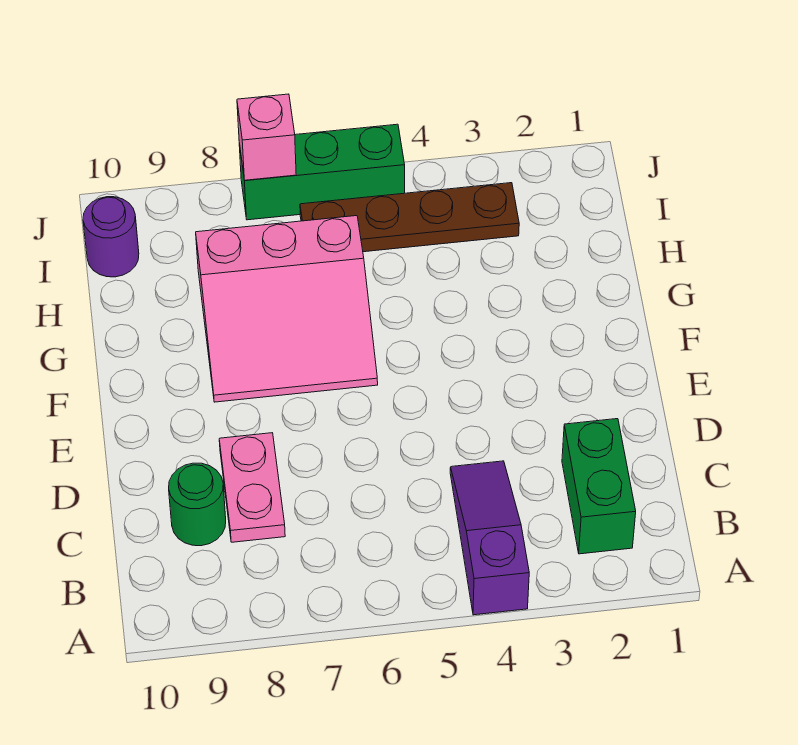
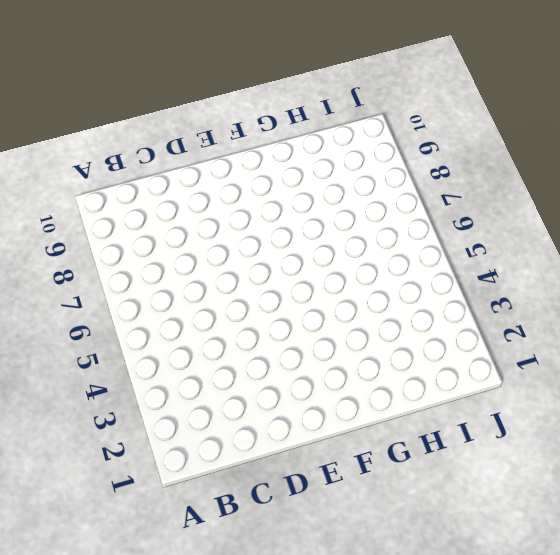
none -> purple slope A4:C4 level 1 top A
none -> green brick B2:C2 level 1

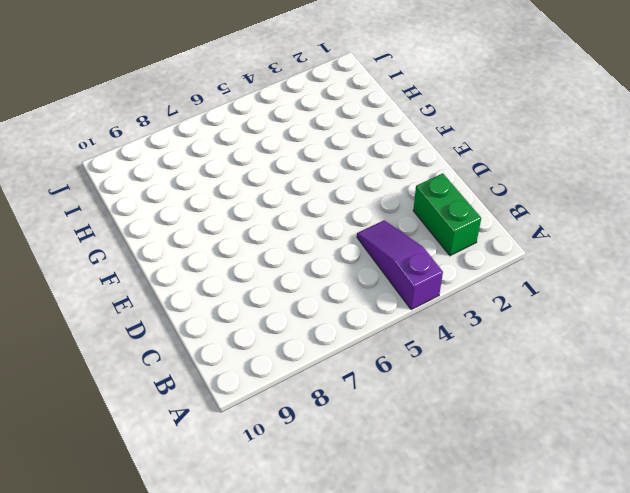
none -> pink plate C8:D8 level 1
none -> green round brick C9 level 1

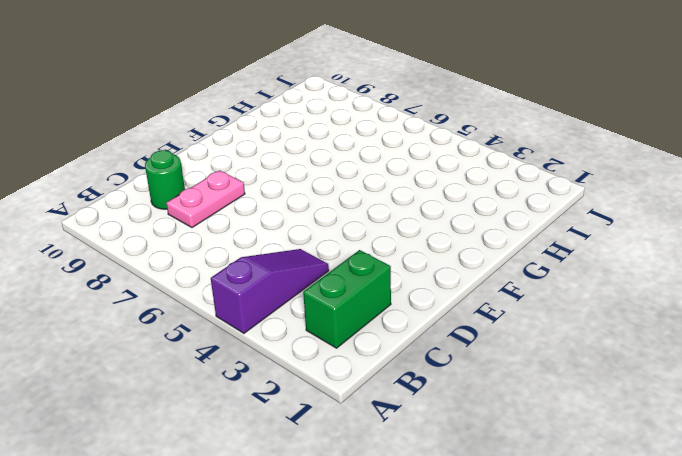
none -> pink slope F6:H8 level 1 top H
none -> brown plate I3:I6 level 1

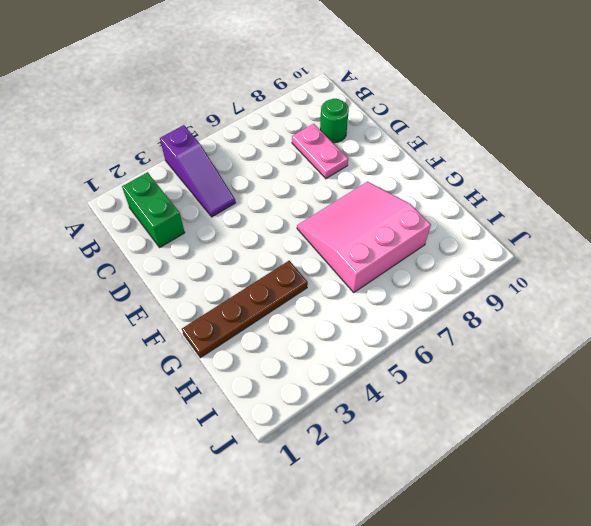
brown plate G1:G4 level 1 -> brown plate I3:I6 level 1
none -> purple round brick I10 level 1
none -> green brick J5:J7 level 1

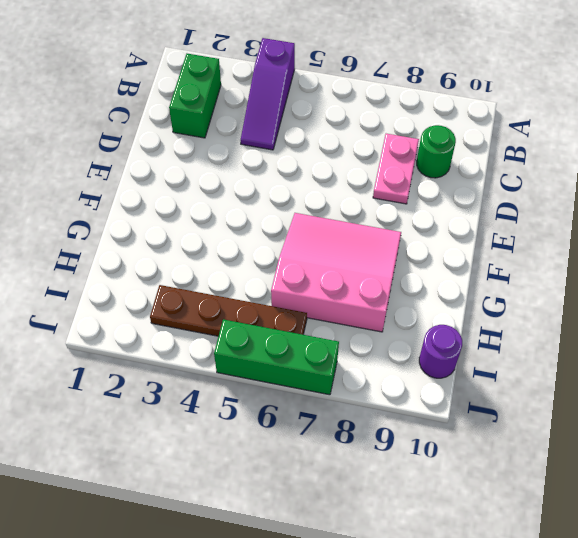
none -> pink brick J7 level 2

